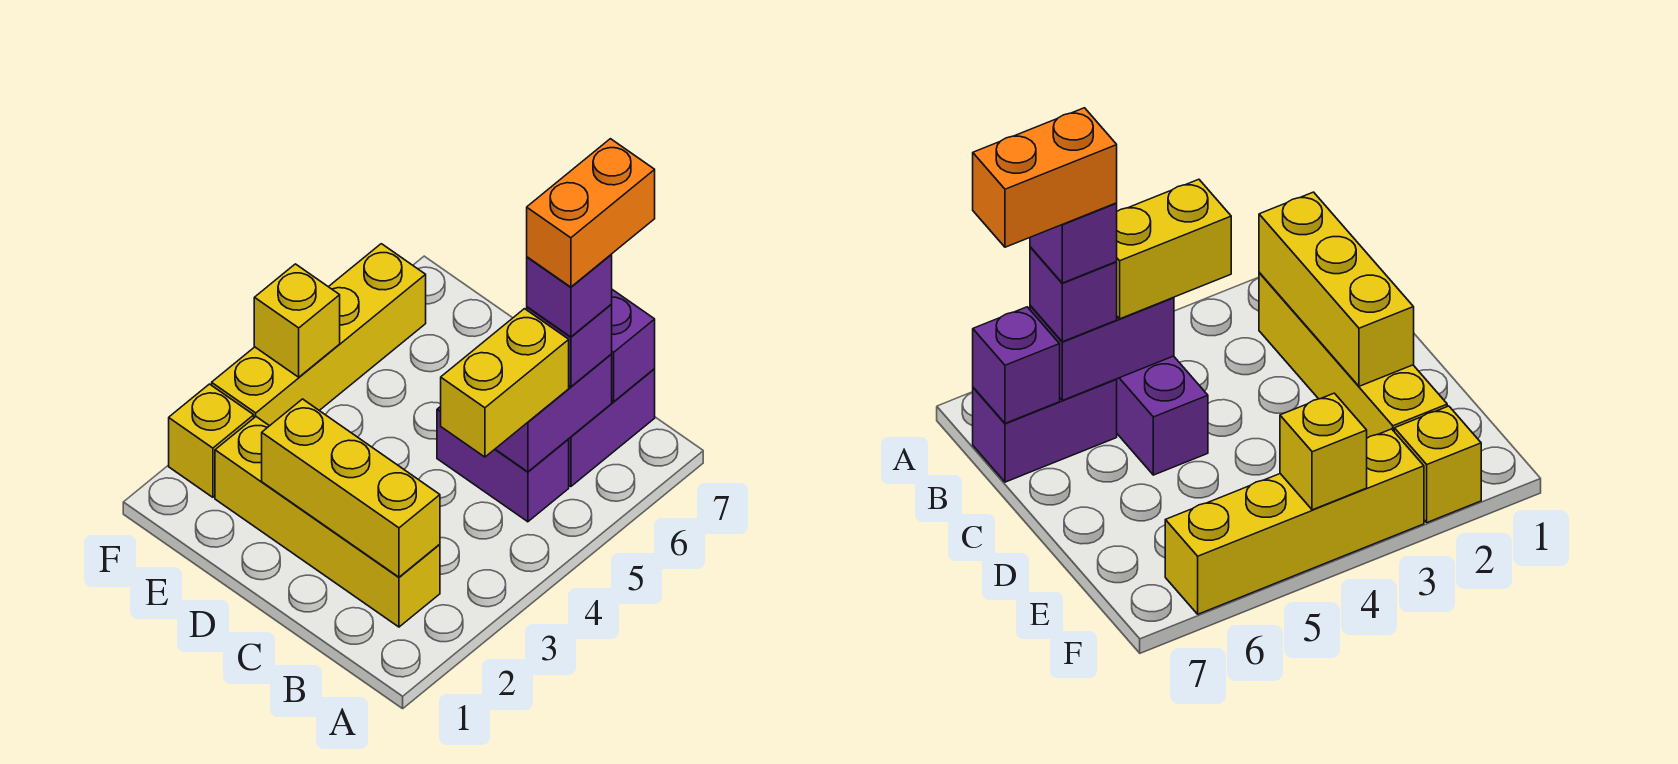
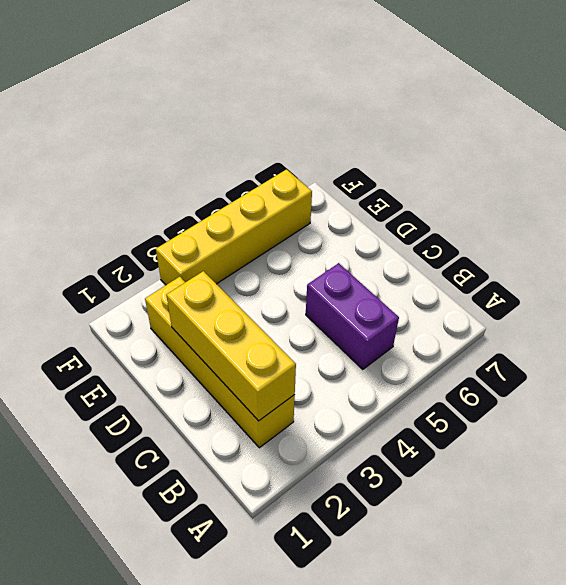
none -> purple brick B6:B7 level 1
none -> yellow brick F2 level 1
none -> purple brick B5:B6 level 2

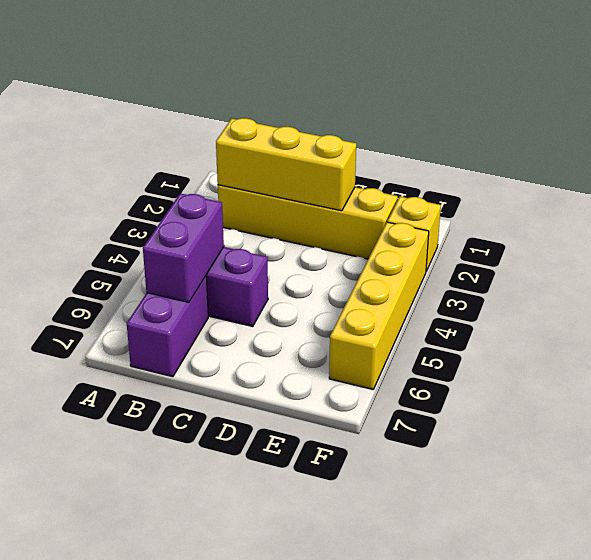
none -> purple brick B7 level 2
none -> yellow brick F4 level 2
none -> yellow brick B4:B5 level 3

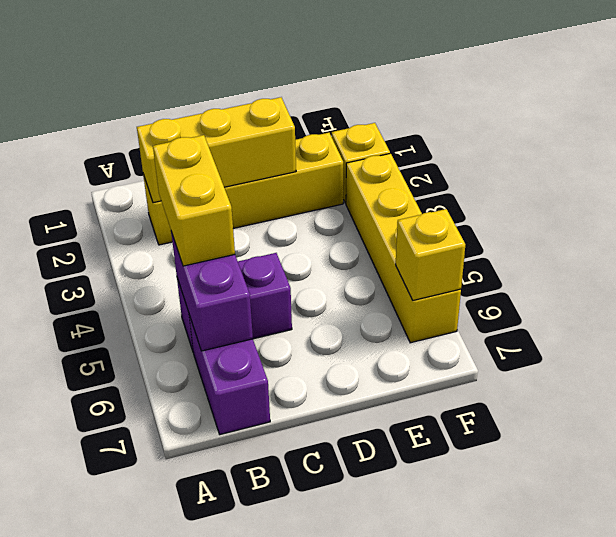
yellow brick F6 level 2 -> yellow brick F4 level 2
none -> purple brick B7 level 2
none -> purple brick B6 level 3
none -> purple brick B6 level 4

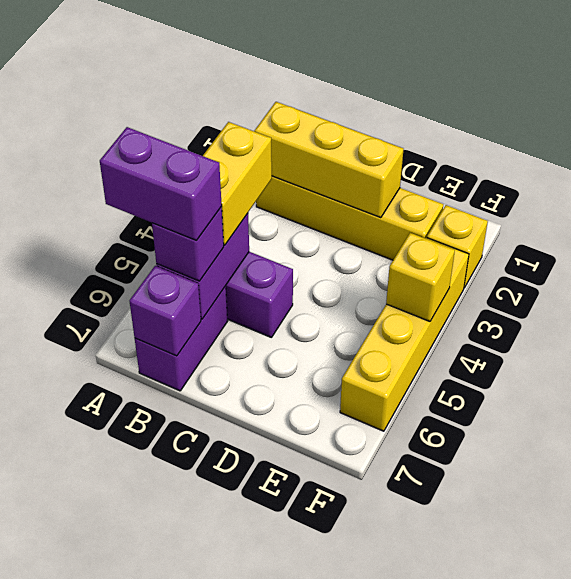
purple brick A6:B6 level 4 -> purple brick B6 level 4
none -> orange brick B6:B7 level 5

